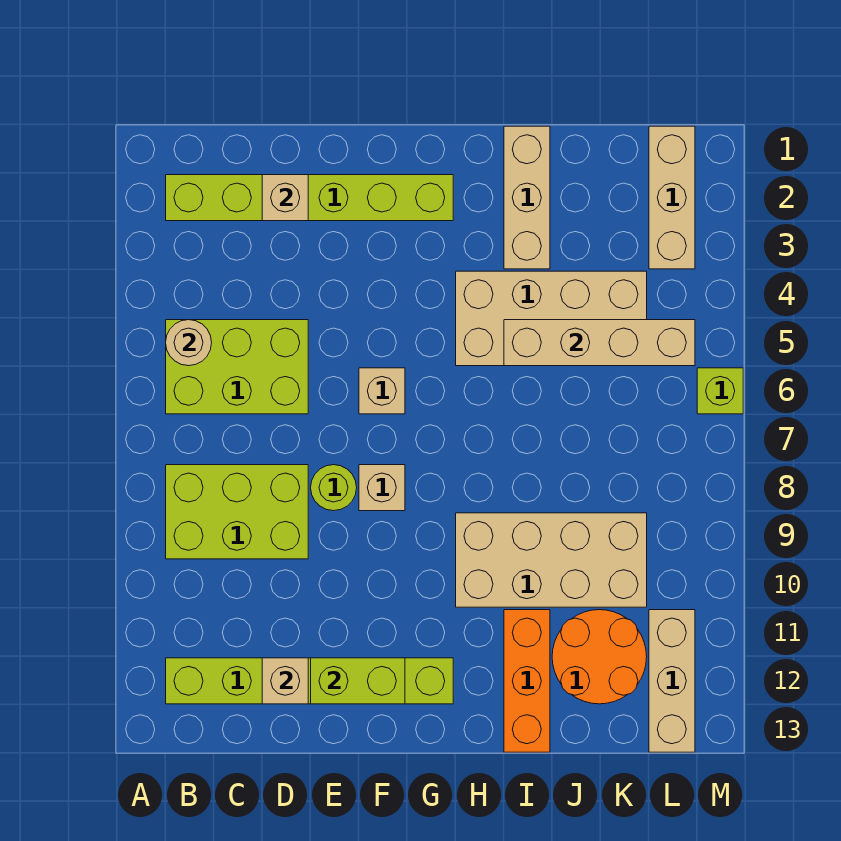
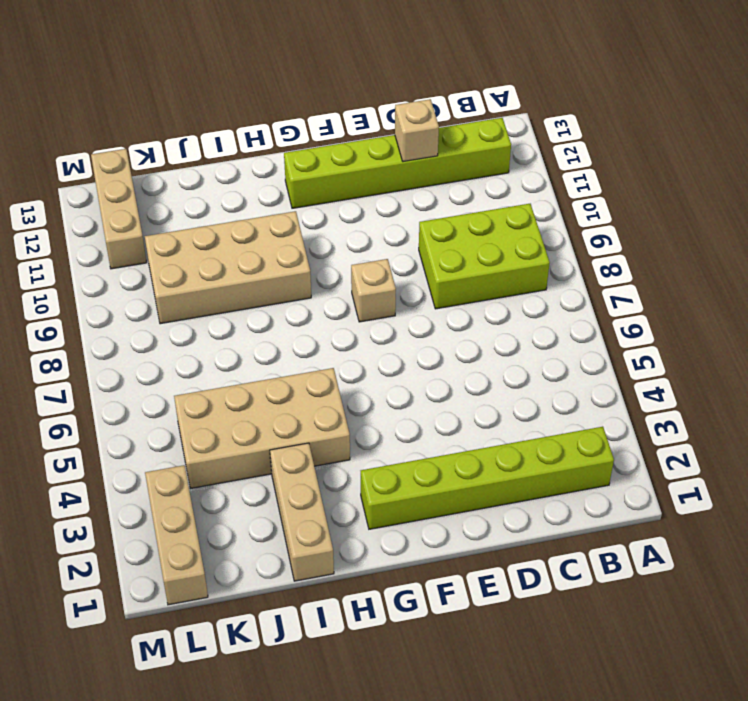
none -> lime brick B5:D6 level 1
none -> lime round brick E8 level 1
none -> tan brick F6 level 1

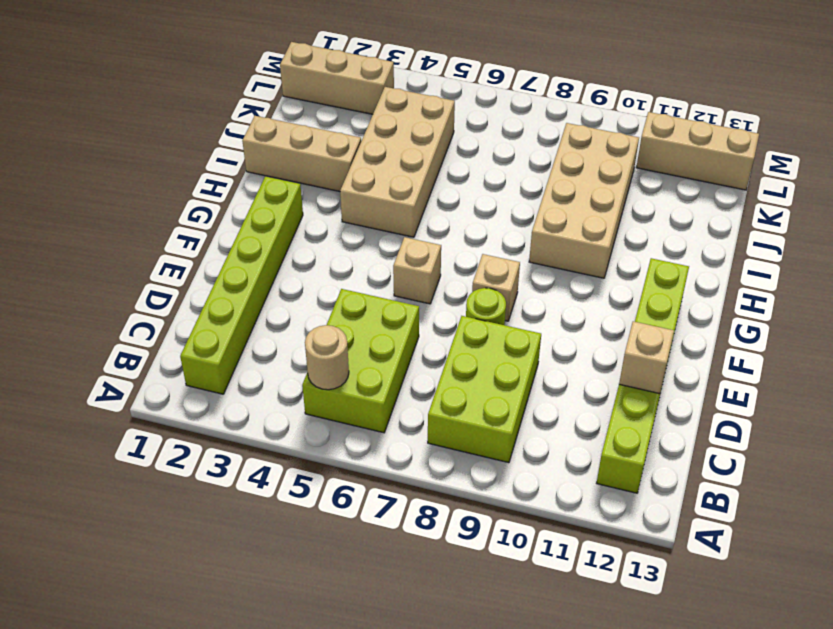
none -> orange brick I11:I13 level 1
none -> orange round brick J11:K12 level 1
none -> lime brick M6 level 1

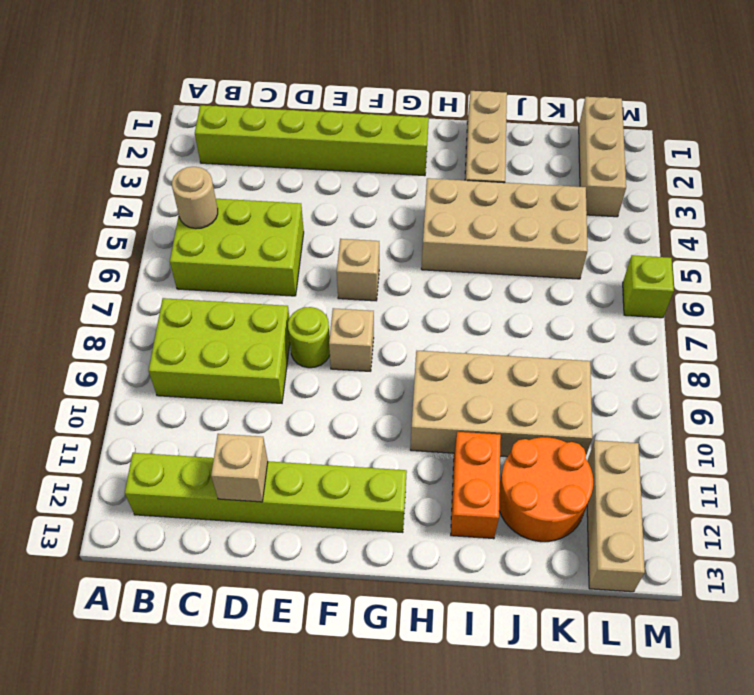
orange brick I11:I12 level 1 -> orange brick I11:I13 level 1
none -> tan brick D2 level 2
none -> lime brick E12:F12 level 2
none -> tan brick I5:L5 level 2

